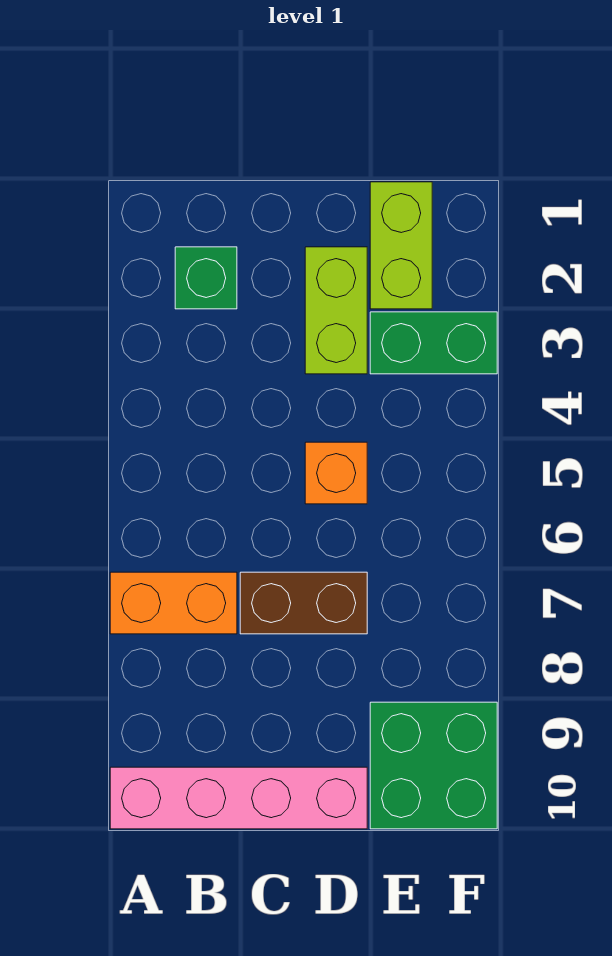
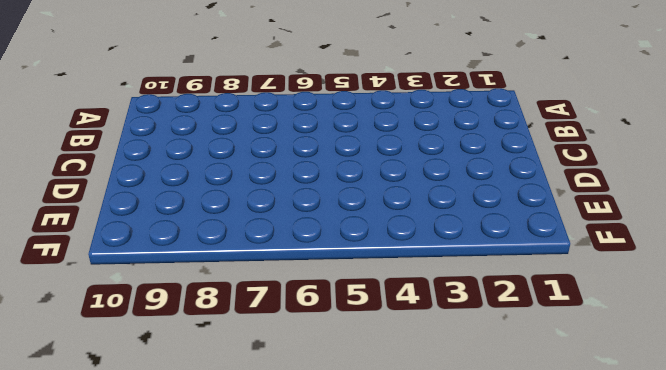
none -> orange brick A7:B7 level 1
none -> pink brick A10:D10 level 1

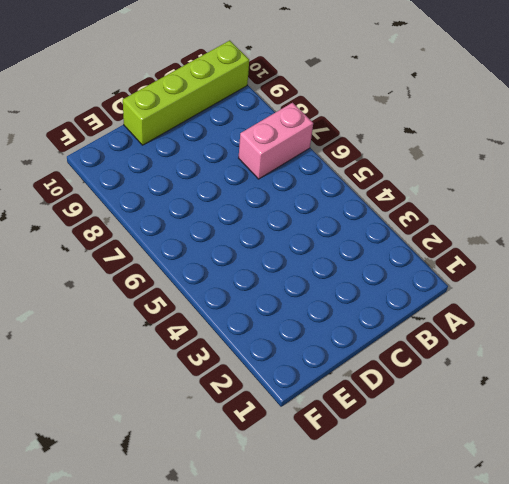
pink brick A7:B7 level 1 -> orange brick A7:B7 level 1
lime brick A10:D10 level 1 -> pink brick A10:D10 level 1
none -> green brick B2 level 1
none -> brown brick C7:D7 level 1

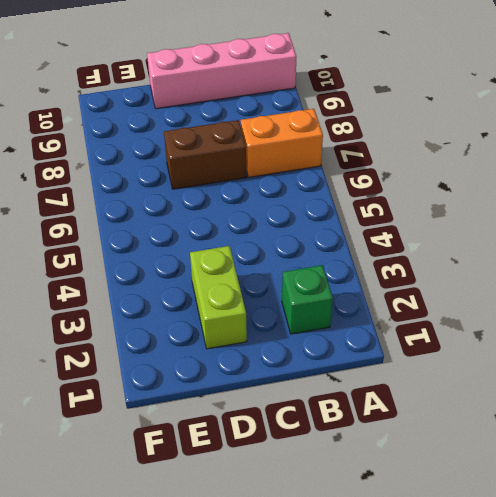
none -> orange brick D5 level 1
none -> lime brick E1:E2 level 1

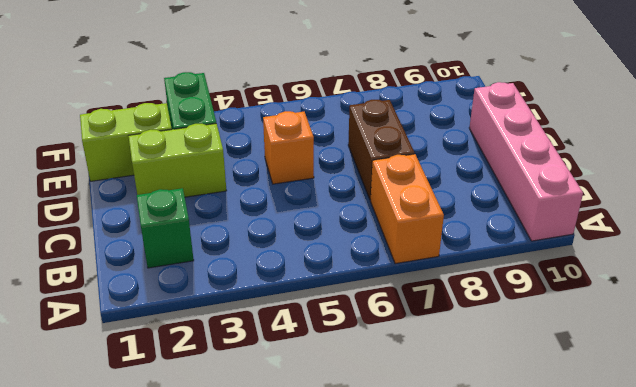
none -> green brick E9:F10 level 1

